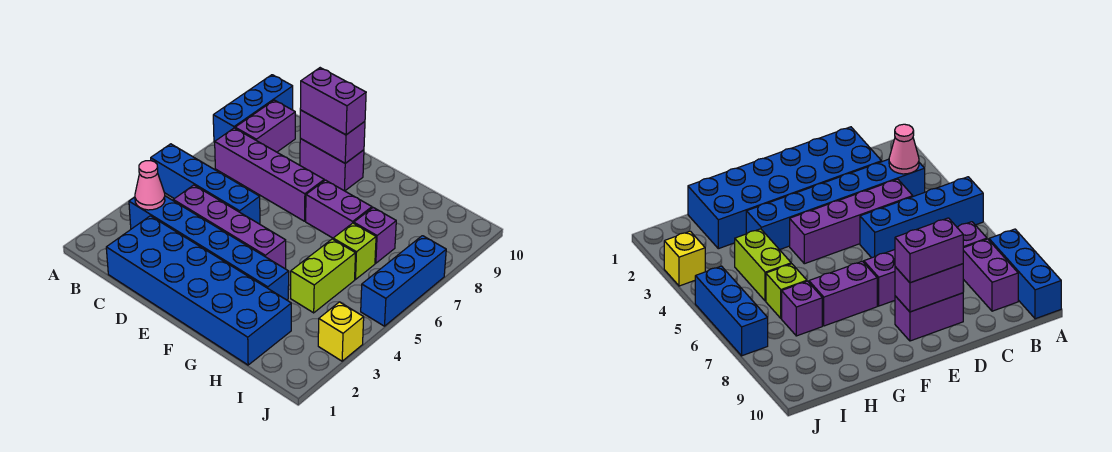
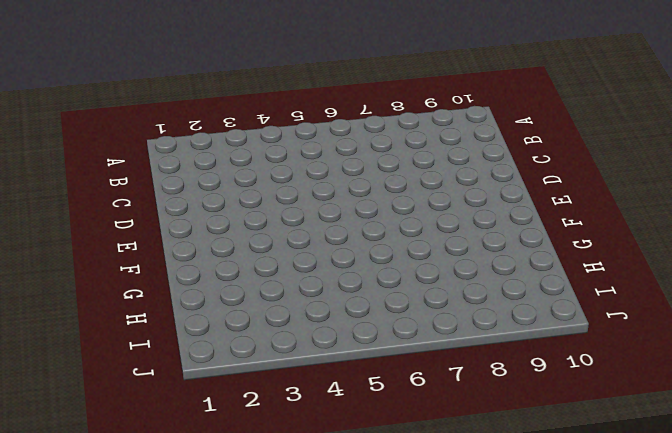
none -> blue brick A5:D5 level 1
none -> blue brick A8:A10 level 1
none -> blue brick B3:G3 level 1

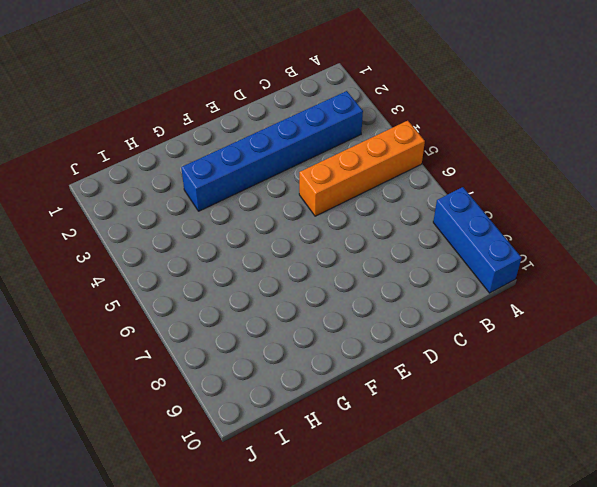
orange brick A5:D5 level 1 -> blue brick A5:D5 level 1
none -> purple brick B7:E7 level 1
none -> purple brick B8:B9 level 1
none -> blue brick C1:H2 level 1

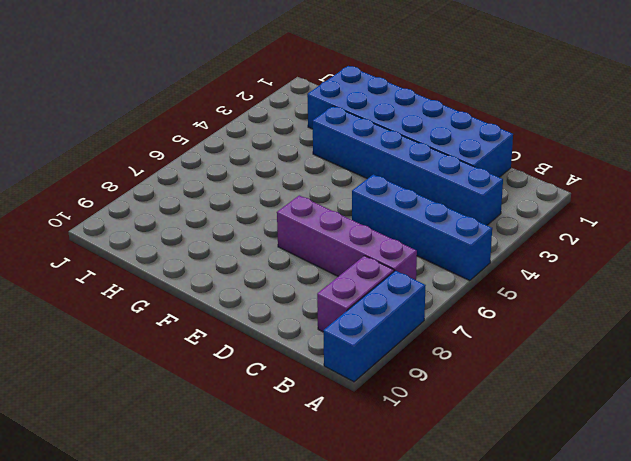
none -> purple brick C4:F4 level 1
none -> purple brick D9:E9 level 1
none -> purple brick F7:G7 level 1

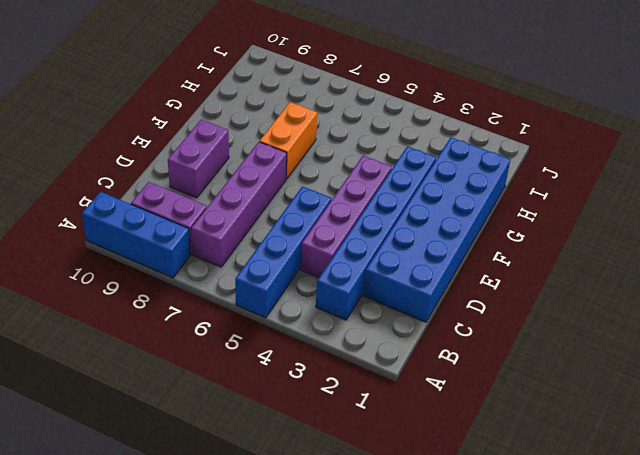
orange brick F7:G7 level 1 -> purple brick F7:G7 level 1
none -> lime brick H4:H5 level 1
none -> lime brick H6 level 1
none -> purple brick H7 level 1

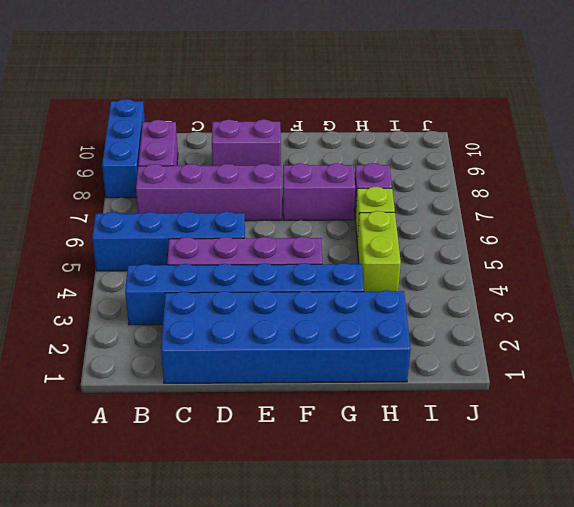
none -> yellow brick J3 level 1
none -> blue brick J5:J7 level 1
none -> pink cone B3 level 2

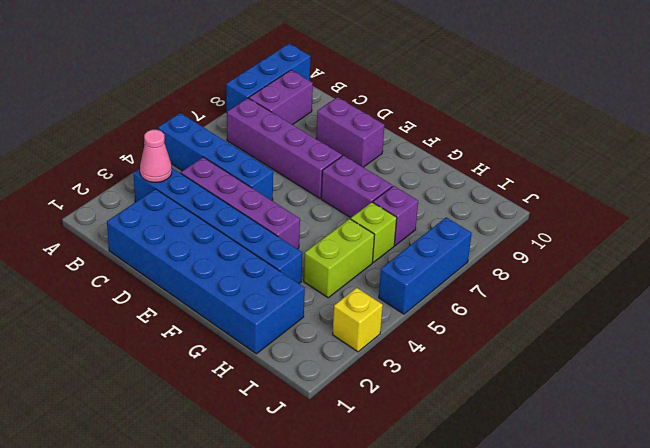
none -> purple brick D9:E9 level 2
none -> purple brick D9:E9 level 3

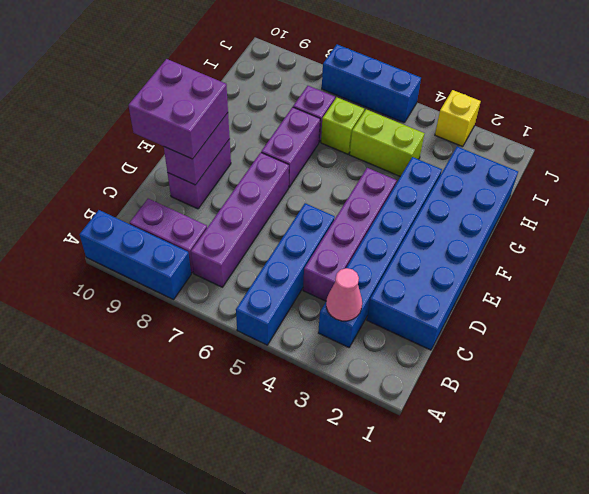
purple brick D9:E10 level 3 -> purple brick D9:E9 level 3

